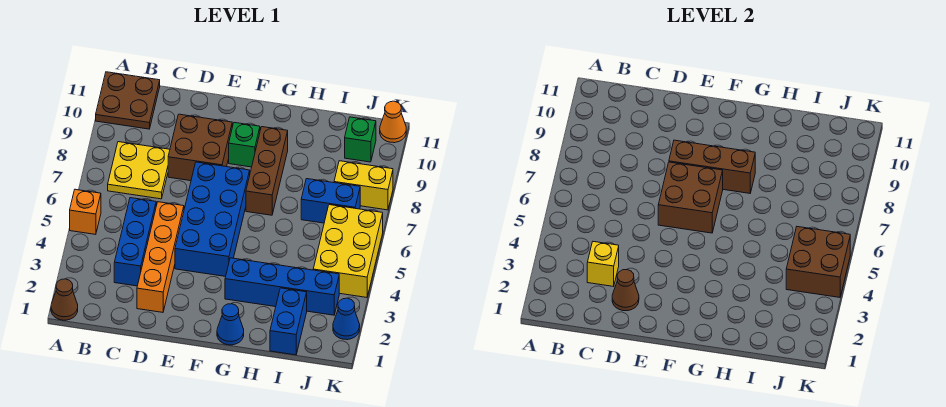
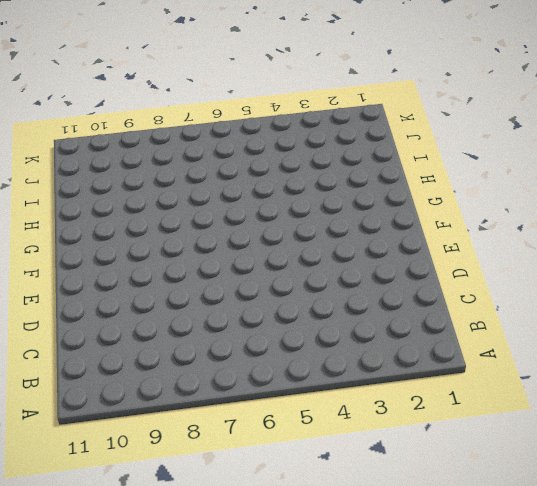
none -> brown cone A1 level 1
none -> orange brick A5 level 1
none -> brown plate A10:B11 level 1

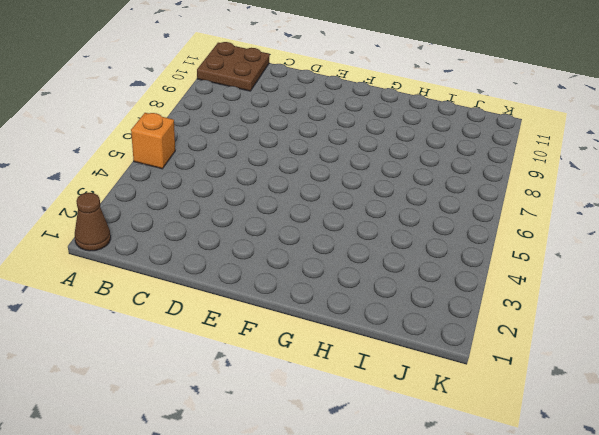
none -> yellow plate B7:C8 level 1
none -> blue brick C3:C5 level 1
none -> orange brick D2:D5 level 1

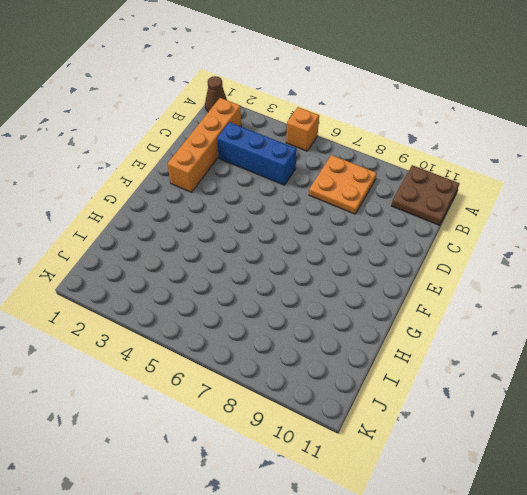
orange brick B2:E2 level 1 -> orange brick D2:D5 level 1
orange plate B7:C8 level 1 -> yellow plate B7:C8 level 1
none -> brown brick D8:E9 level 1
none -> blue brick E4:F7 level 1
none -> green brick F9 level 1

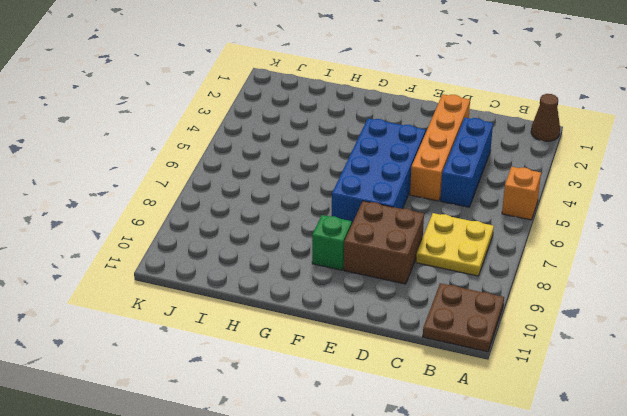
none -> blue cone G1 level 1
none -> blue brick G3:J3 level 1
none -> brown brick G7:G9 level 1

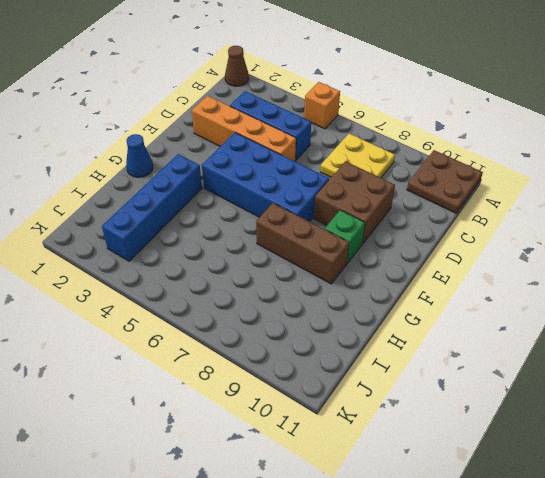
none -> blue brick I1:I2 level 1
none -> blue brick I7:J7 level 1
none -> yellow brick J4:K6 level 1

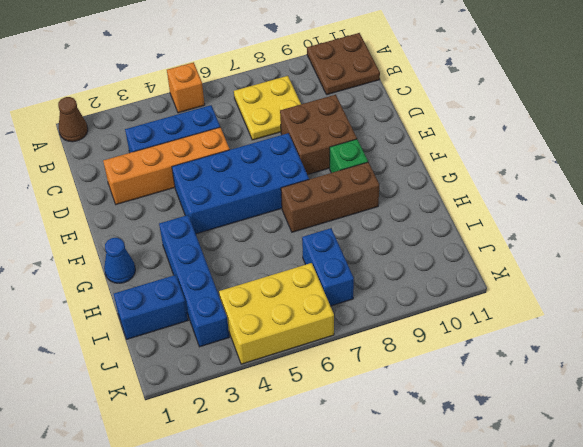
none -> yellow brick J8:K8 level 1
none -> green brick J10 level 1
none -> blue cone K2 level 1

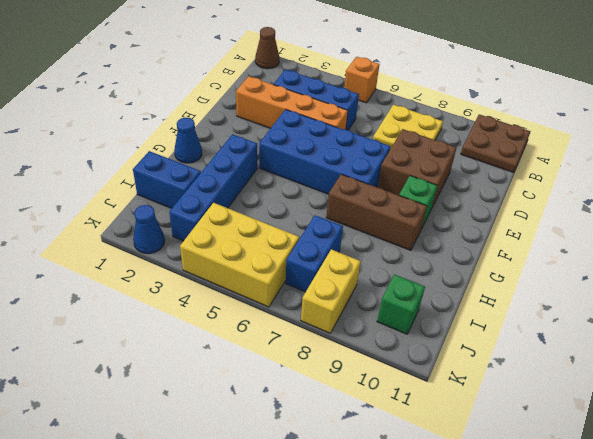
none -> orange cone K11 level 1
none -> yellow brick C3 level 2
none -> brown cone D2 level 2

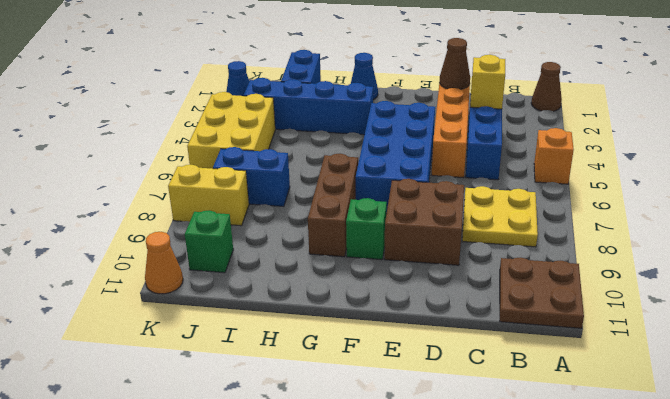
none -> brown brick E6:F7 level 2
none -> brown brick E8:G8 level 2
none -> brown brick J4:K5 level 2

